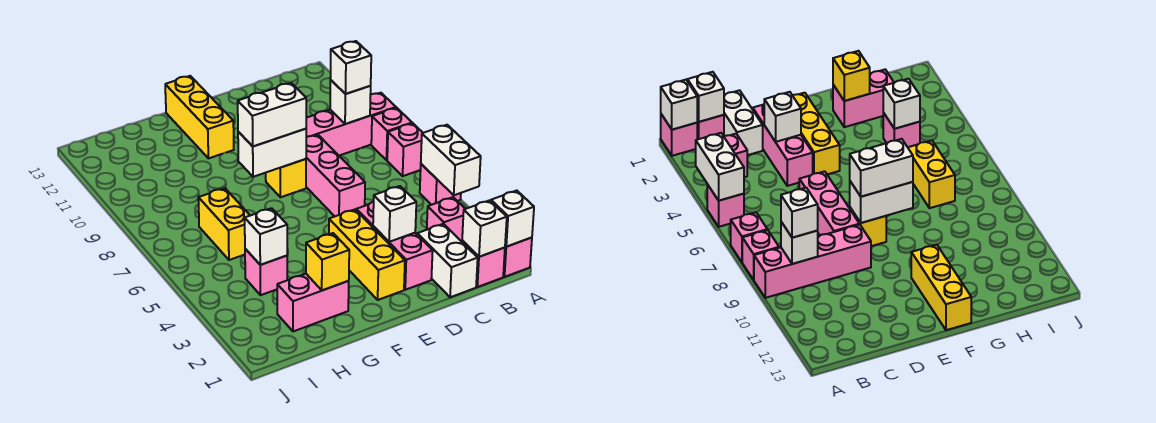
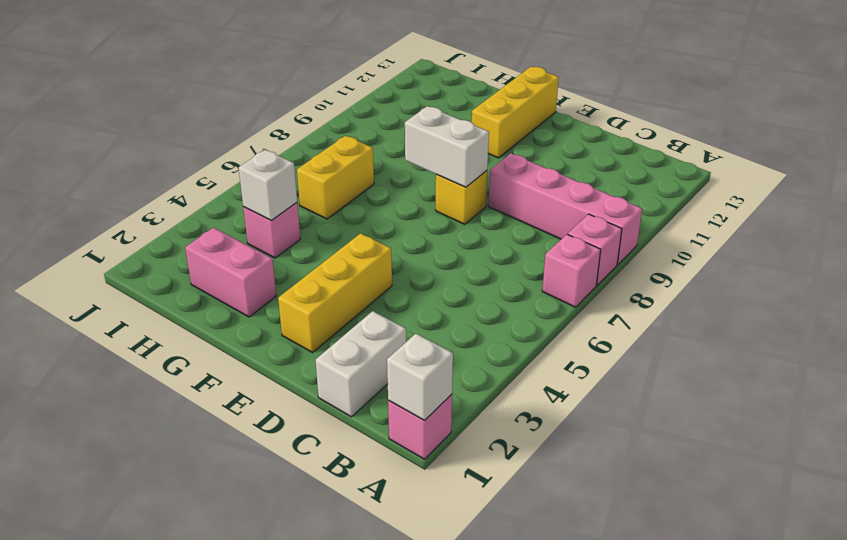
none -> pink brick A5 level 1
none -> pink brick B1 level 1
none -> pink brick B3 level 1

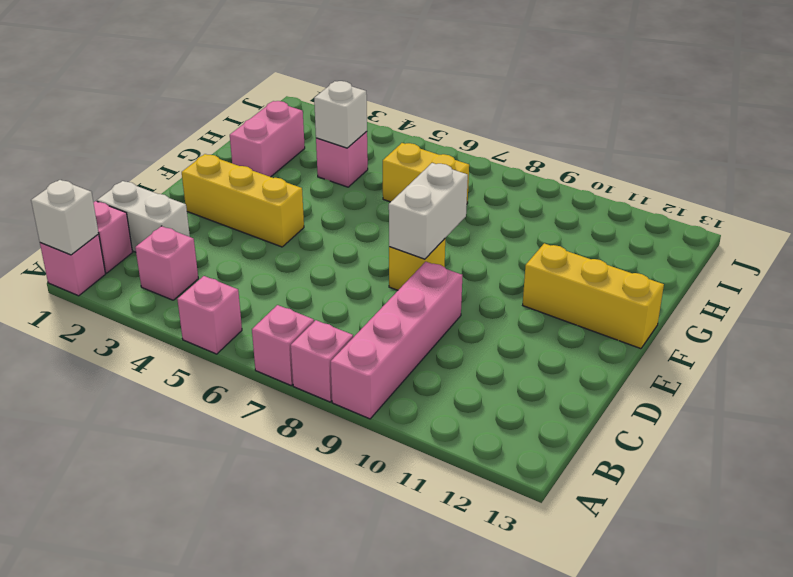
none -> pink brick D2:D4 level 1
none -> pink brick D6:D8 level 1
none -> white brick A4:A5 level 2

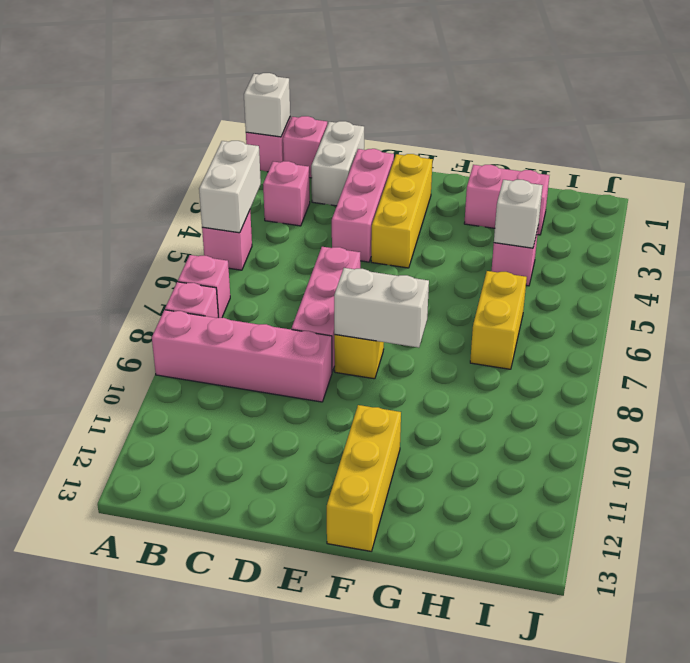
none -> white brick B1 level 2
none -> white brick B9 level 2
none -> white brick D3 level 2

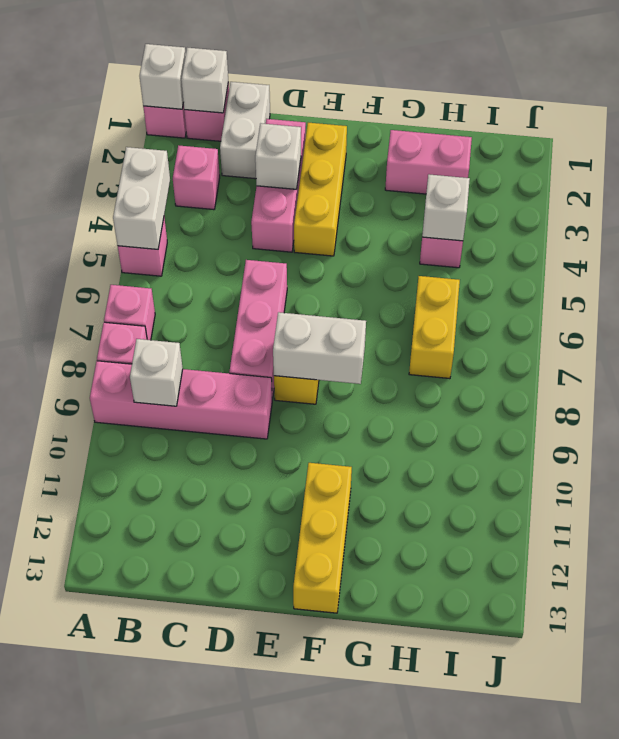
none -> yellow brick G2 level 2
none -> white brick B9 level 3
none -> white brick E8:F8 level 3

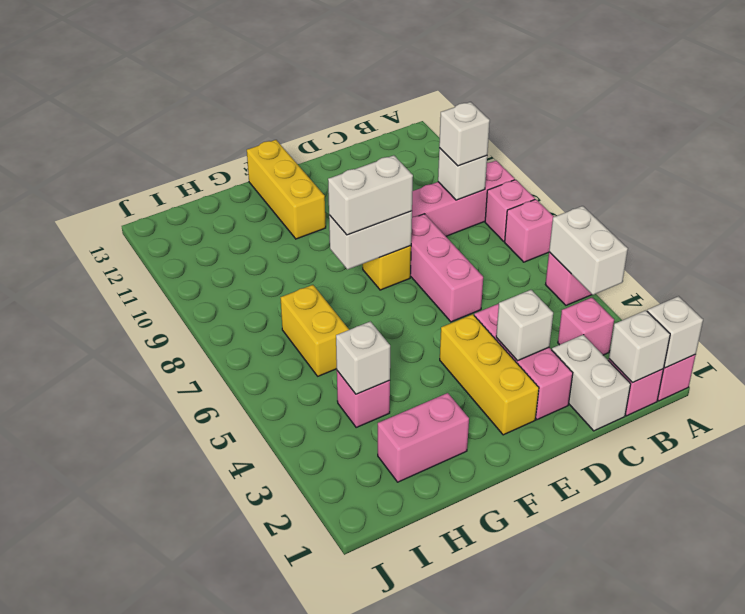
none -> yellow brick G2 level 2

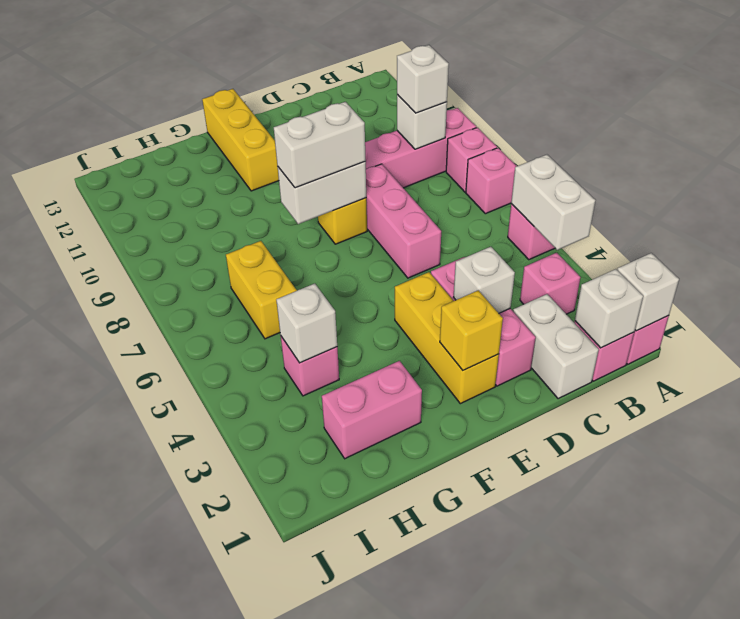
yellow brick E2 level 2 -> yellow brick G2 level 2

